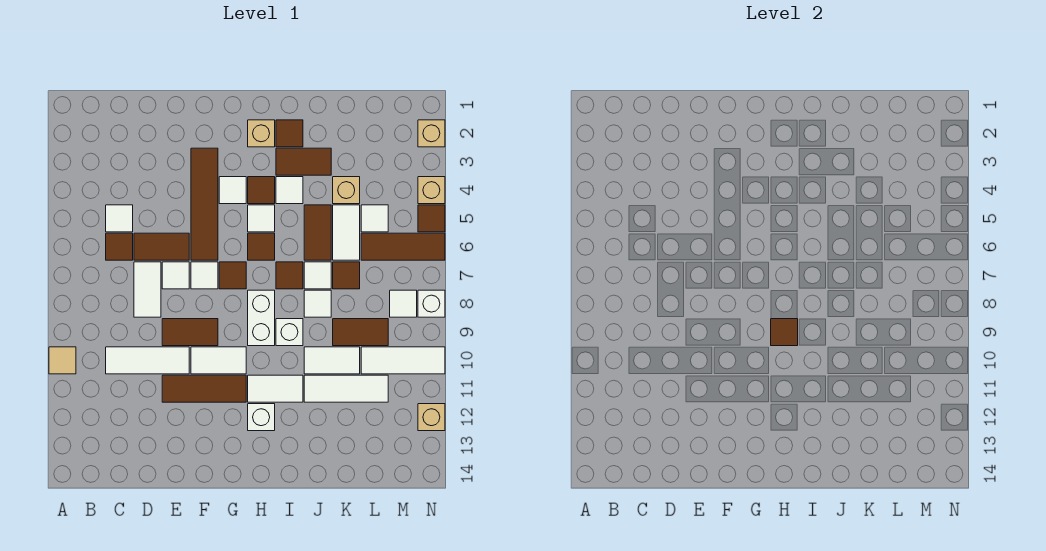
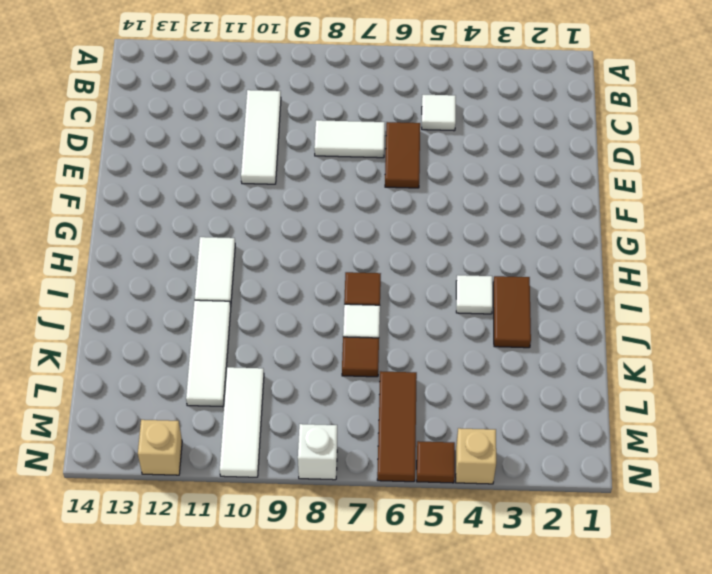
none -> tan tile A10 level 1
none -> brown tile C6 level 1
none -> white tile E7 level 1
none -> brown tile E9:F9 level 1

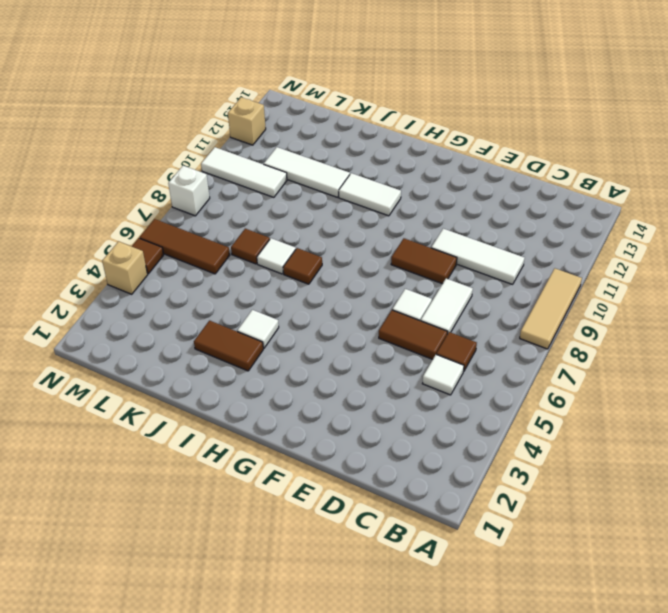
tan tile A8:A10 level 1 -> tan tile A10 level 1
none -> brown tile E11:G11 level 1
none -> brown tile F3:F6 level 1
none -> white tile F7 level 1
none -> white tile F10:G10 level 1

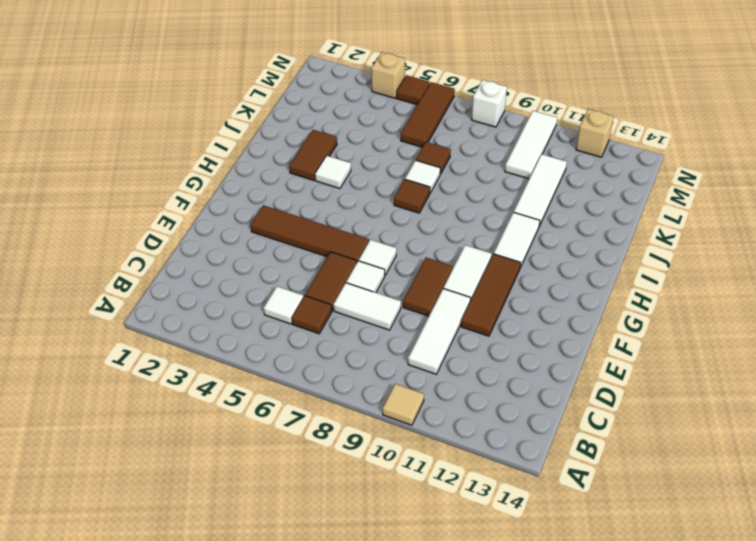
none -> white tile G4 level 1
none -> brown tile G7 level 1
none -> tan brick H2 level 1
none -> brown tile H4 level 1

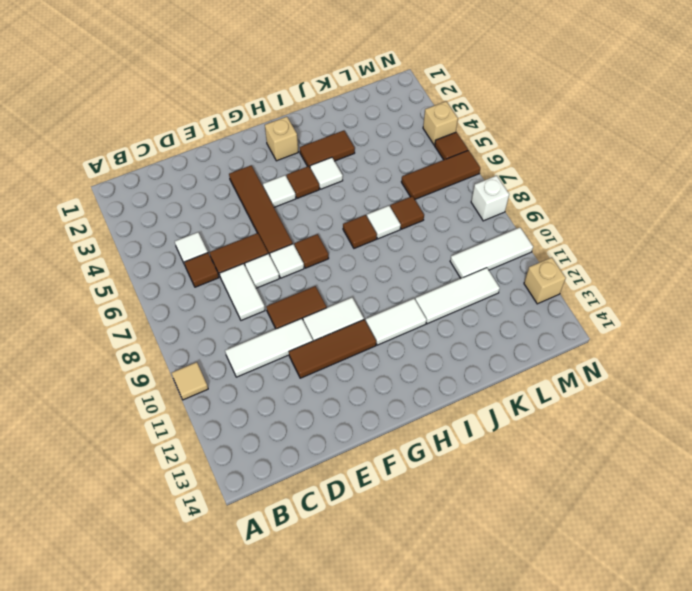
none -> white tile H5 level 1
none -> brown tile H6 level 1
none -> white brick H8:H9 level 1
none -> white brick H12 level 1

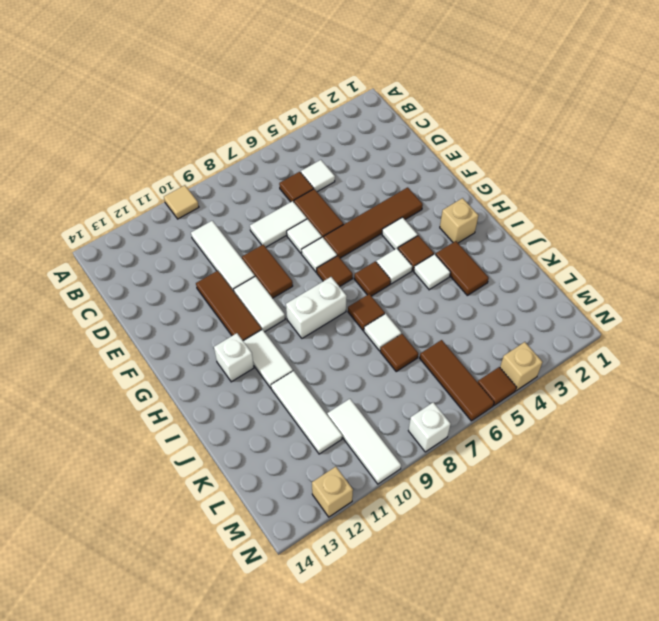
none -> brown tile I2 level 1
none -> white brick I9 level 1
none -> brown tile J5:J6 level 1
none -> white tile J8 level 1

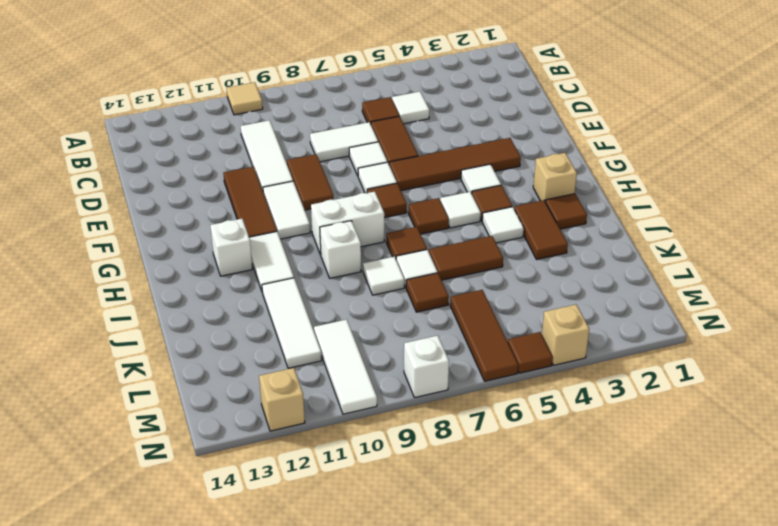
none -> white tile J10:K10 level 1
none -> tan brick K4 level 1
none -> white tile K5:K6 level 1
none -> brown tile K9:L9 level 1

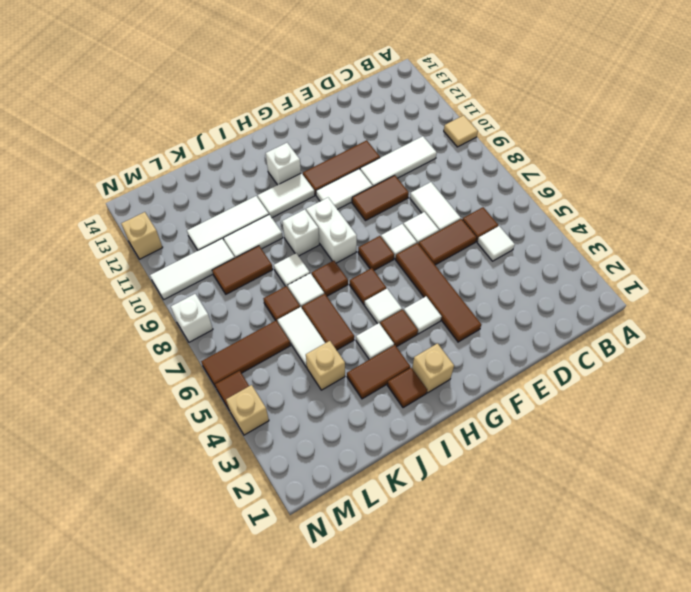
none -> white tile L5 level 1
none -> white tile M8 level 1
none -> tan brick N2 level 1
none -> brown tile H9 level 2

